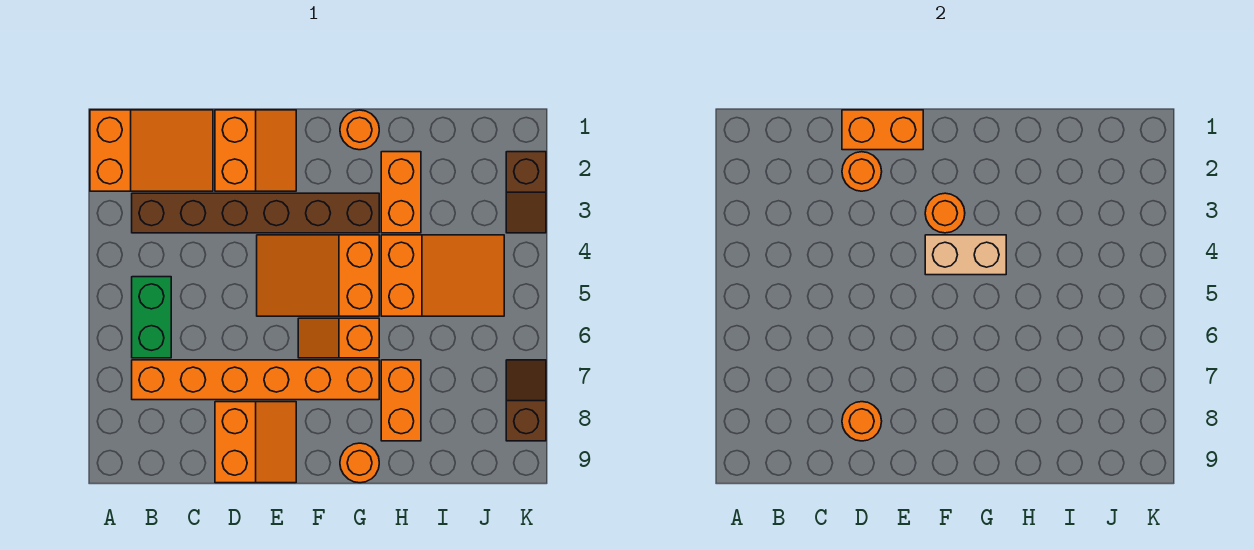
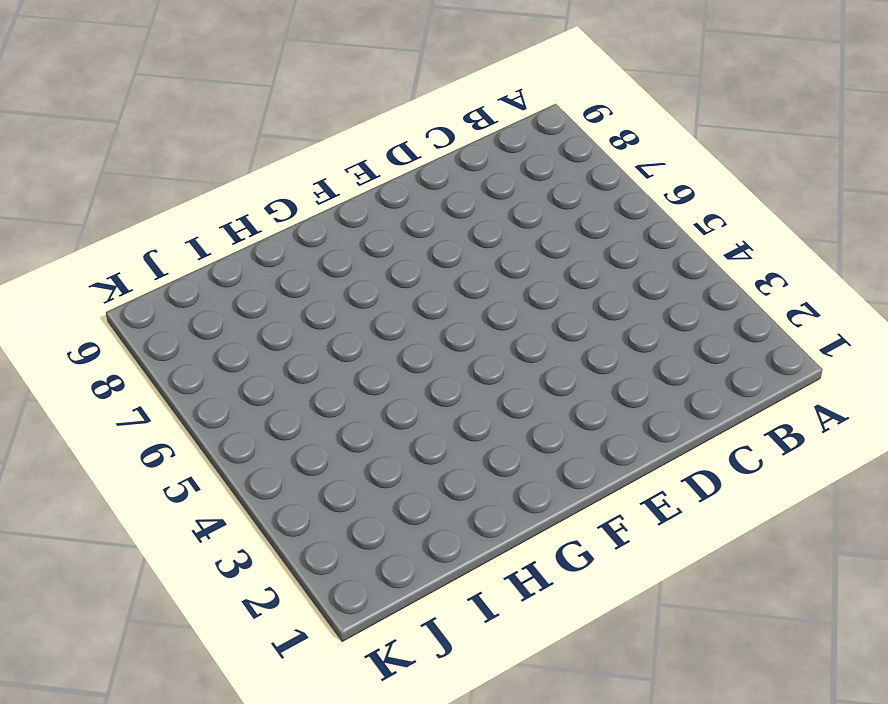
none -> orange slope A1:C2 level 1 top A
none -> brown brick B3:G3 level 1
none -> green brick B5:B6 level 1

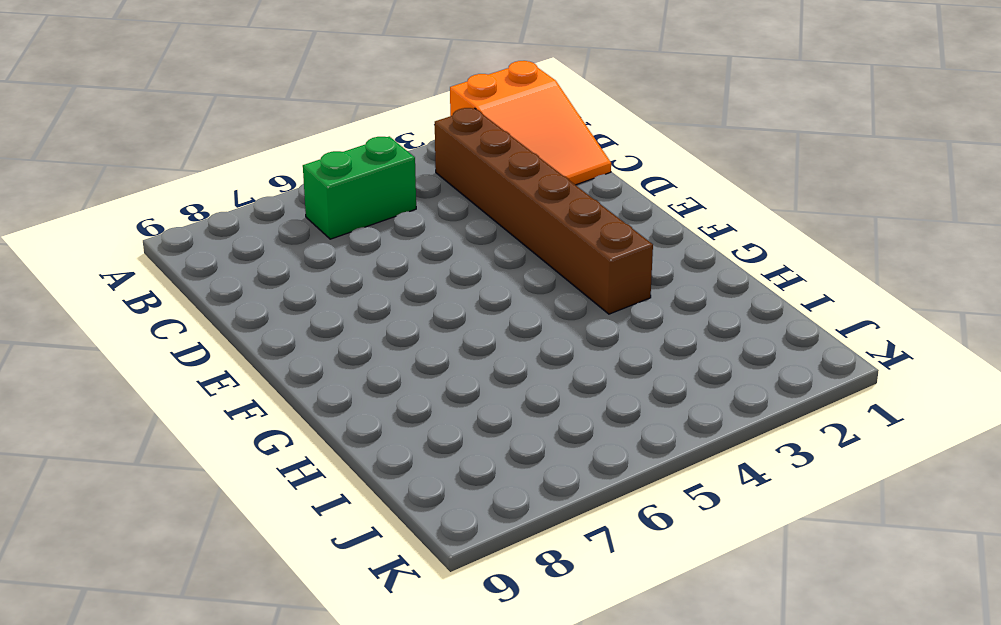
none -> orange brick B7:G7 level 1
none -> orange slope D1:E2 level 1 top D
none -> orange slope D8:E9 level 1 top D

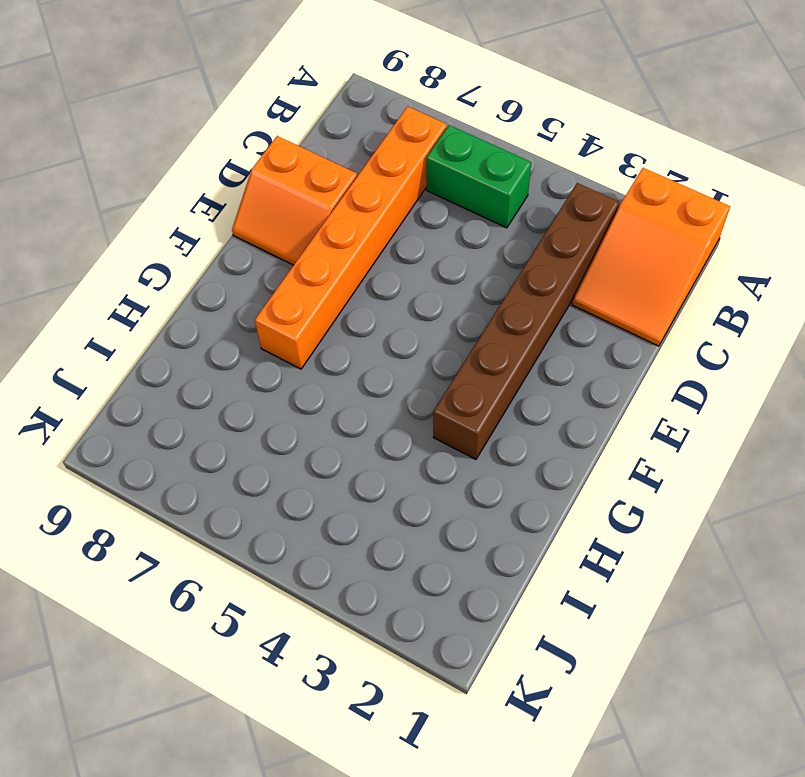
none -> orange slope D1:E2 level 1 top D
none -> orange slope E4:G5 level 1 top G
none -> orange slope F6:G6 level 1 top G

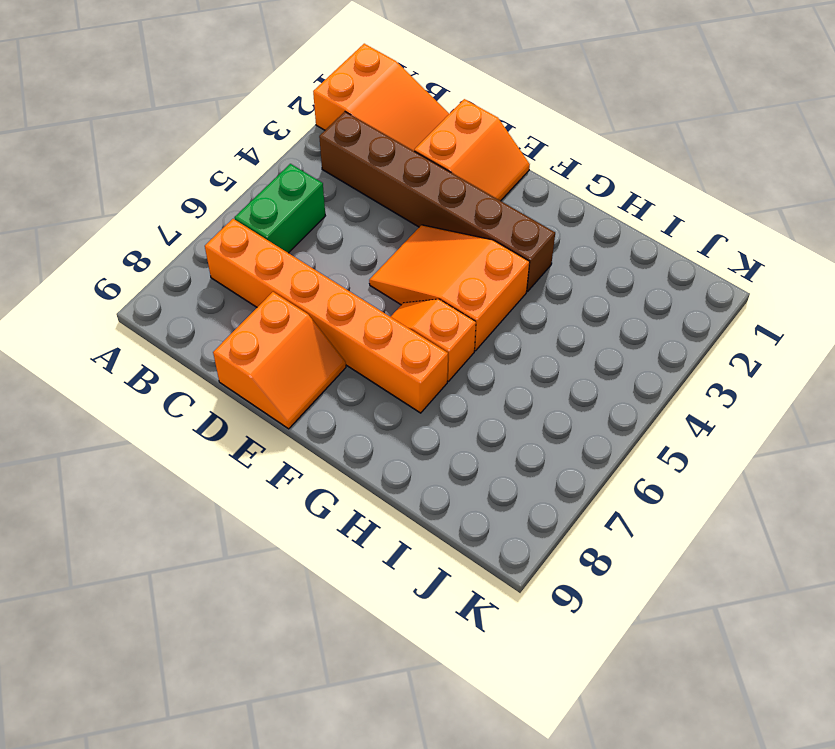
none -> orange round brick G1 level 1
none -> orange round brick G9 level 1
none -> orange brick H2:H3 level 1

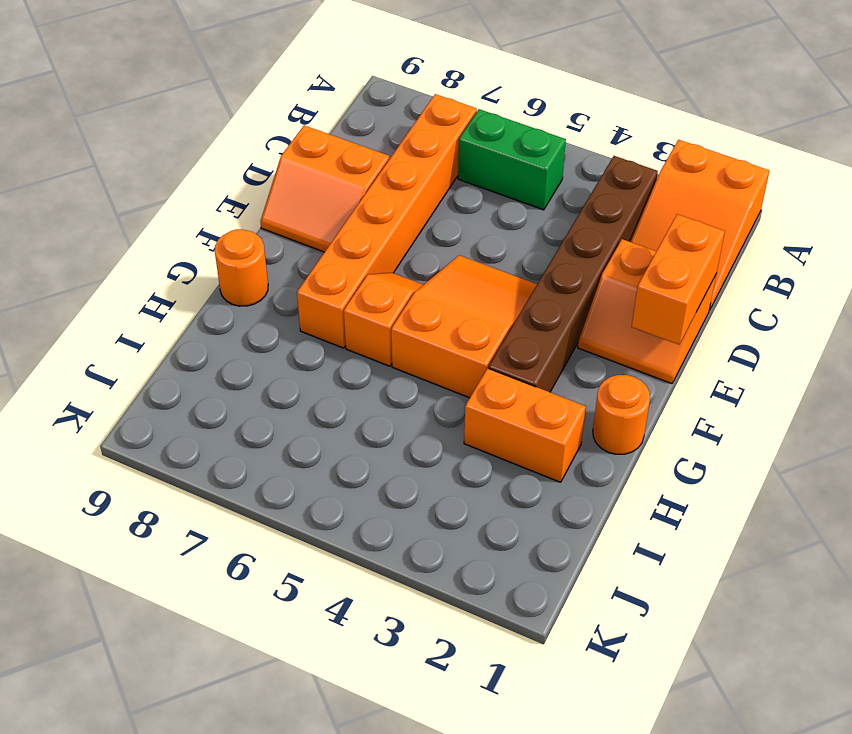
none -> orange slope H4:J5 level 1 top H
none -> orange brick H7:H8 level 1
none -> brown slope K2:K3 level 1 top 2

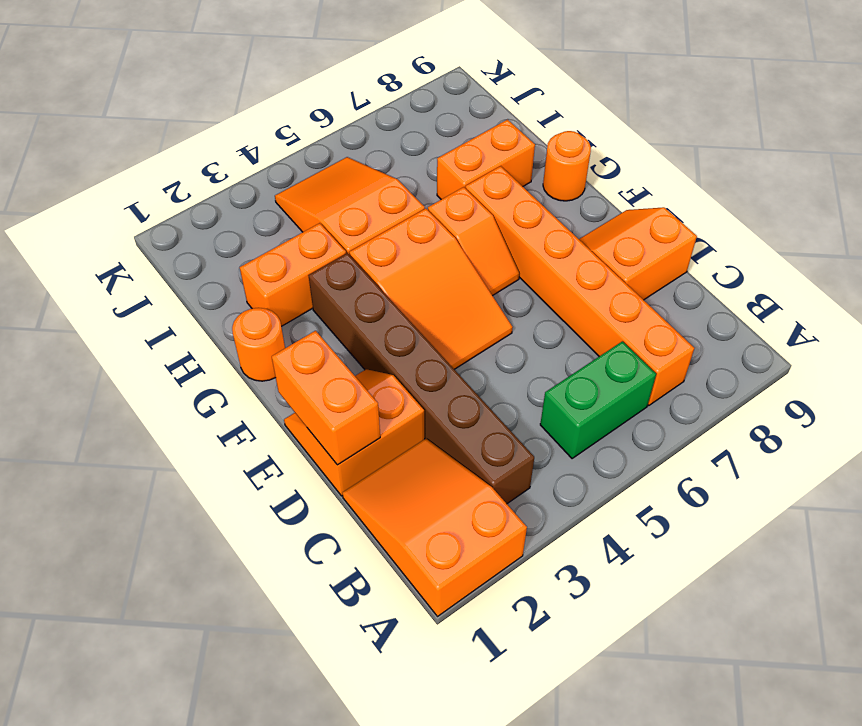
none -> brown slope K2:K3 level 1 top 2
none -> brown slope K7:K8 level 1 top 8
none -> orange round brick D2 level 2

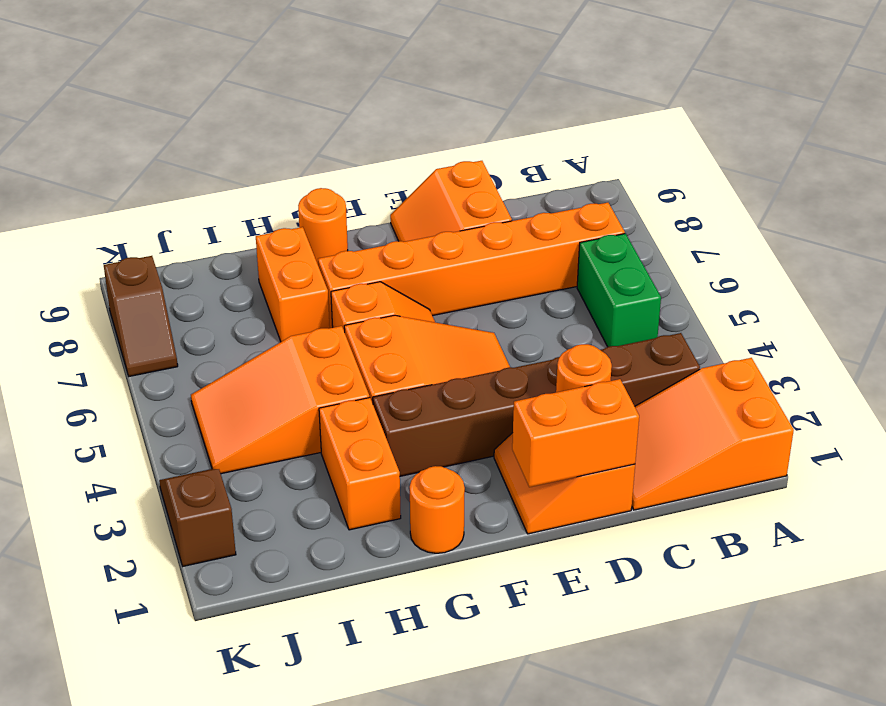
none -> orange round brick D8 level 2
none -> orange round brick F3 level 2
none -> tan brick F4:G4 level 2

